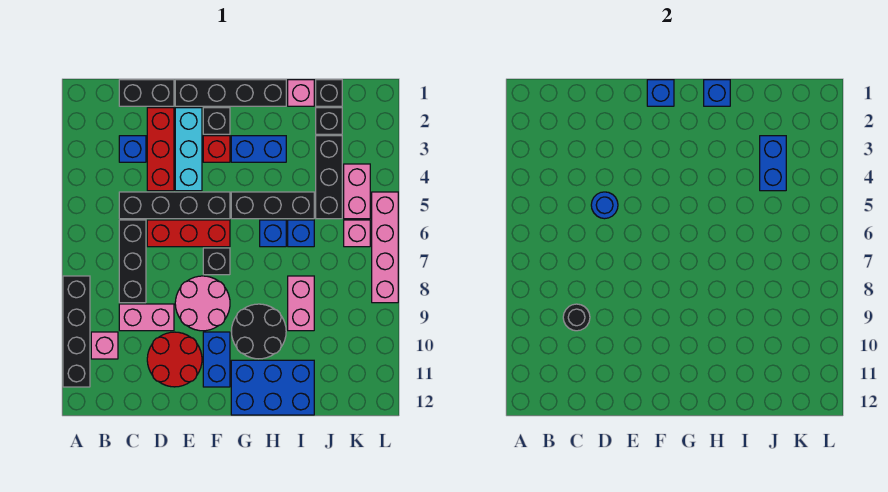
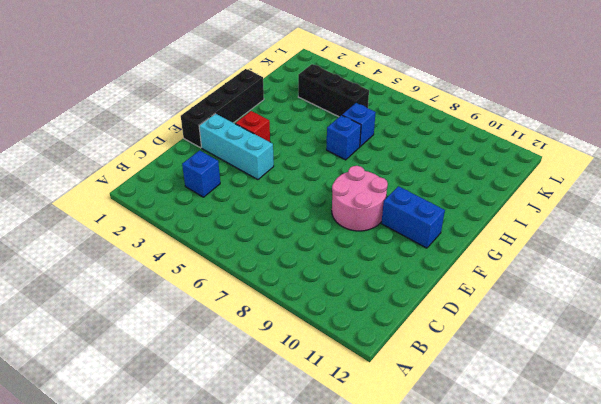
none -> black brick A8:A11 level 1
none -> pink brick B10 level 1
none -> black brick C1:D1 level 1
none -> black brick C5:F5 level 1

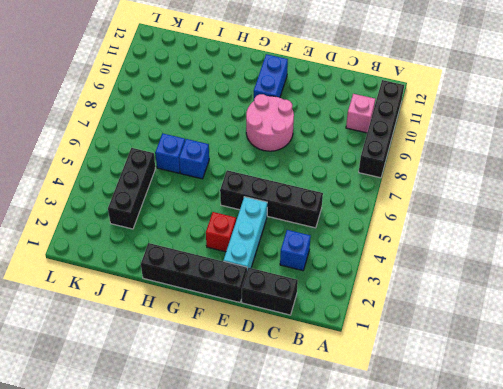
none -> black brick C6:C8 level 1
none -> pink brick C9:D9 level 1
none -> red brick D2:D4 level 1
none -> red brick D6:F6 level 1

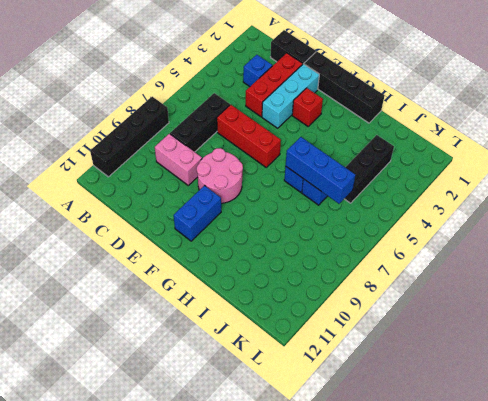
blue brick H6:J6 level 2 -> none
none -> pink brick B10 level 1
none -> black brick C5:F5 level 1
none -> red round brick D10:E11 level 1
none -> black brick F2 level 1

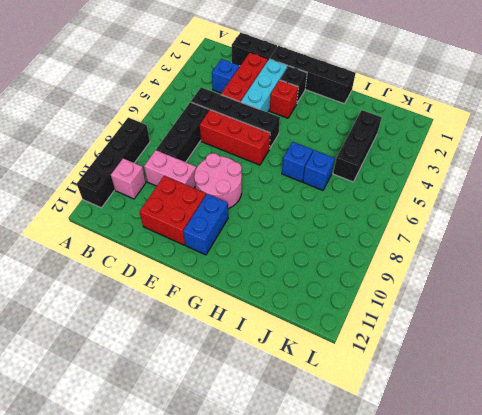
red brick D10:E11 level 1 -> red round brick D10:E11 level 1
none -> black brick F7 level 1
none -> blue brick G3:H3 level 1
none -> black brick G5:I5 level 1
none -> black round brick G9:H10 level 1

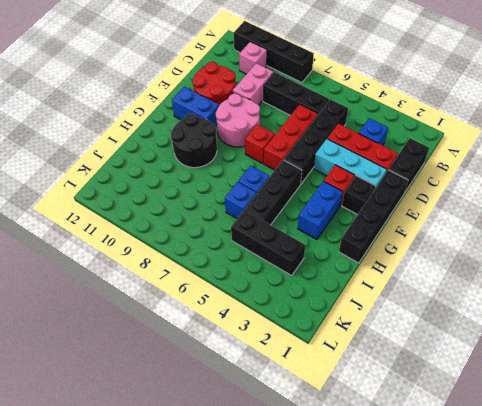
red brick F7 level 1 -> black brick F7 level 1
none -> blue brick G11:I12 level 1
none -> pink brick I1 level 1
none -> pink brick I8:I9 level 1
none -> black brick J1 level 1

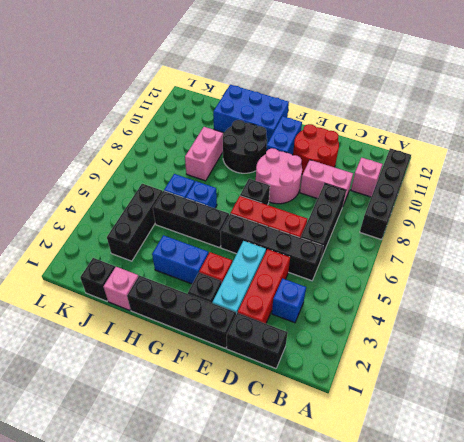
none -> black brick J2 level 1
none -> pink brick K4:K5 level 1
none -> pink brick K6 level 1
none -> pink brick L5:L8 level 1

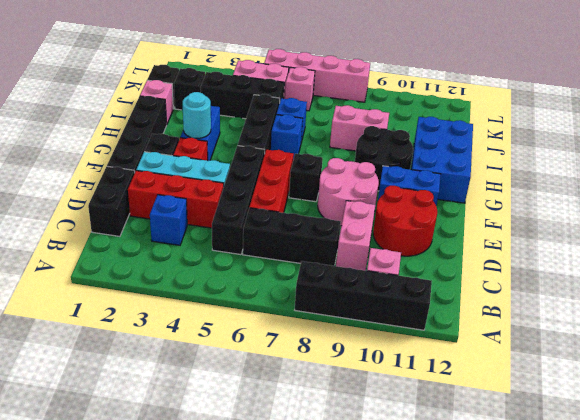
cyan round brick G3 level 2 -> none
none -> black round brick C9 level 2
none -> blue round brick D5 level 2
none -> blue brick F1 level 2
none -> blue brick H1 level 2

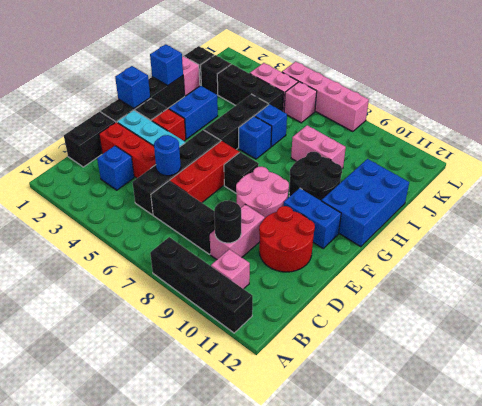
none -> blue brick J3:J4 level 2

